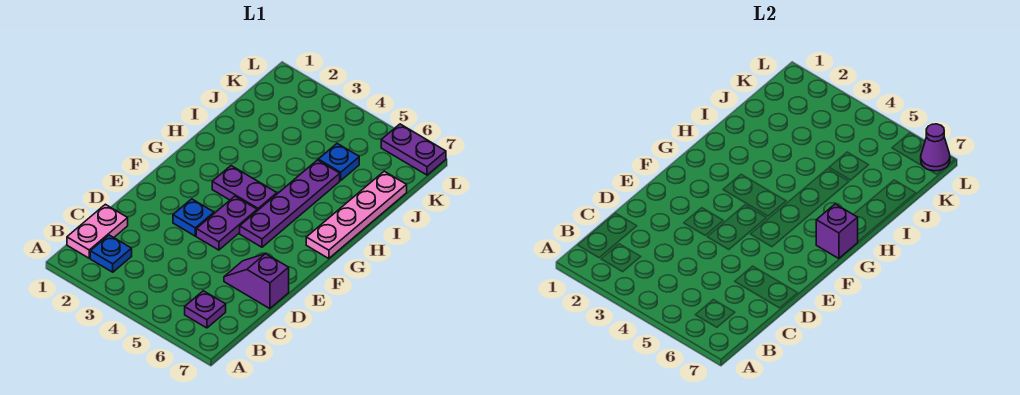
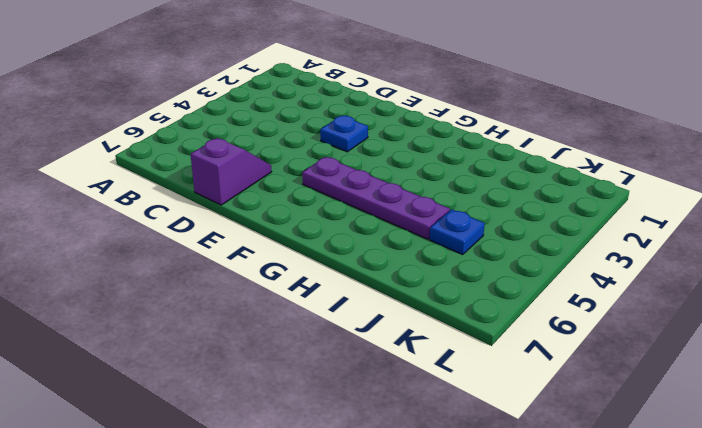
none -> pink plate B1:C1 level 1
none -> blue plate B2 level 1
none -> purple plate B6 level 1

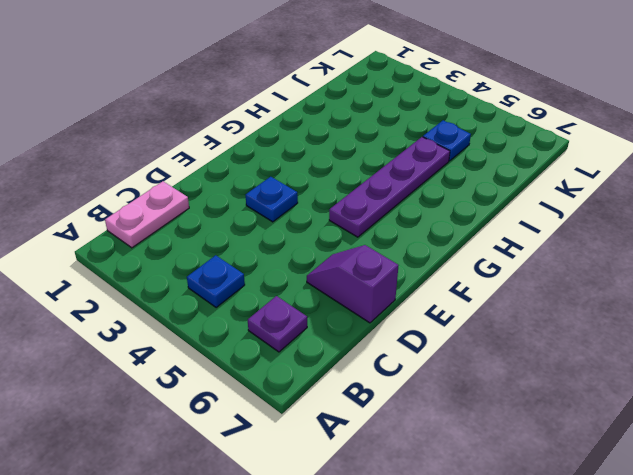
blue plate B4 level 1 -> blue plate B2 level 1
none -> purple plate E4:F4 level 1
none -> purple plate G3:G4 level 1
none -> pink plate G7:J7 level 1

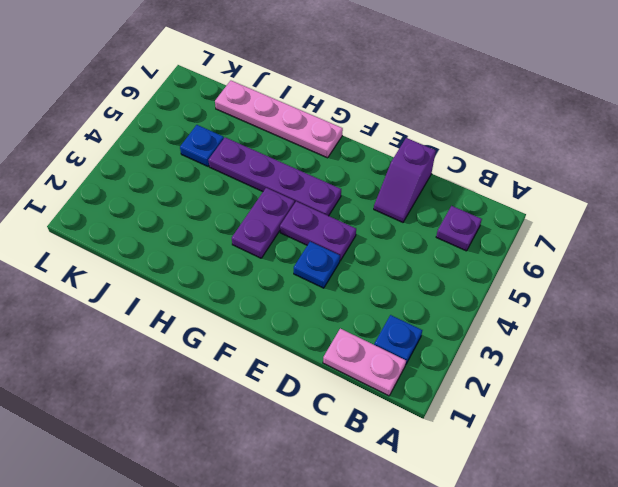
none -> purple plate L6:L7 level 1
none -> purple brick G7 level 2
none -> purple cone L7 level 2

